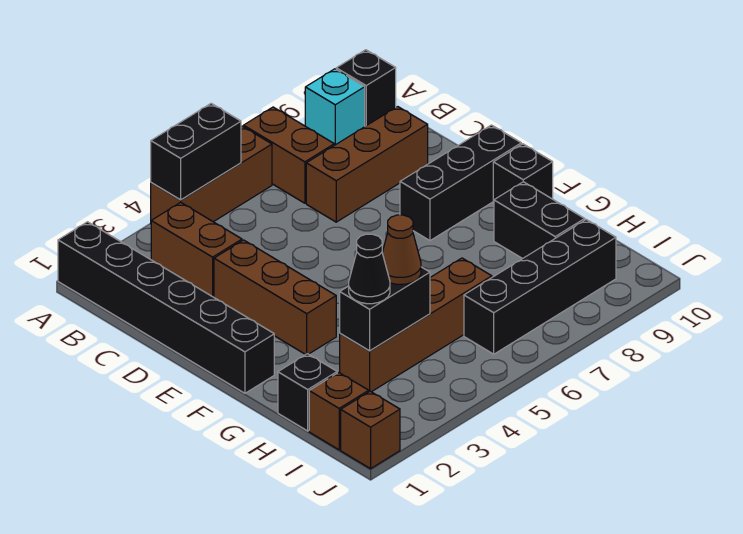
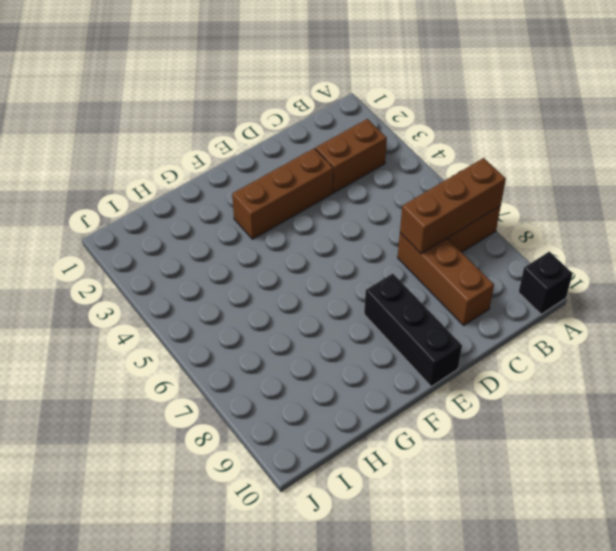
brown brick A7:C7 level 2 -> brown brick A4:A6 level 1
none -> black brick A1:F1 level 1
none -> cyan brick A9 level 1
none -> black brick F10 level 1

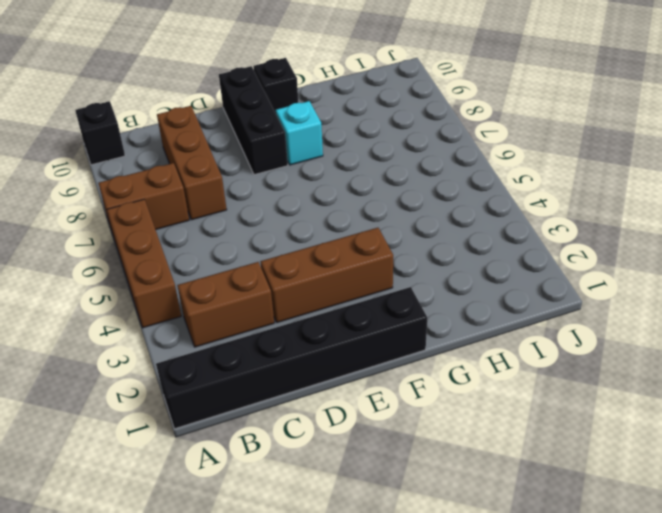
cyan brick F8 level 1 -> cyan brick A9 level 1
none -> black brick G9:H9 level 1
none -> black brick H1 level 1
none -> brown brick H3:H6 level 1

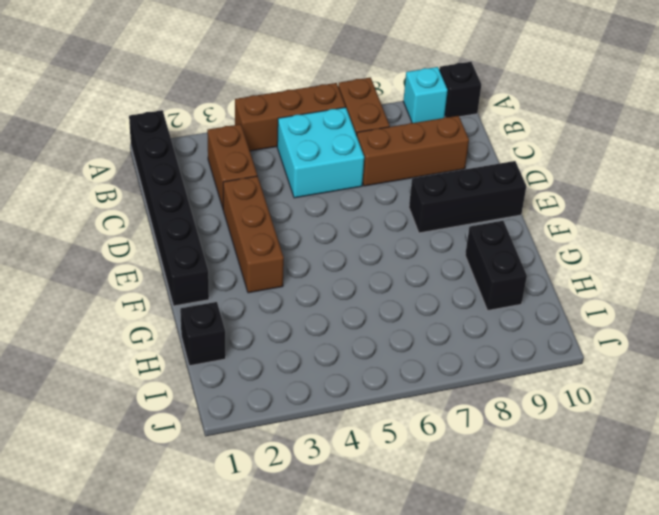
cyan brick B5:C6 level 1 -> none
none -> black brick F10 level 1
none -> brown brick H3:H6 level 1
none -> brown brick I1 level 1

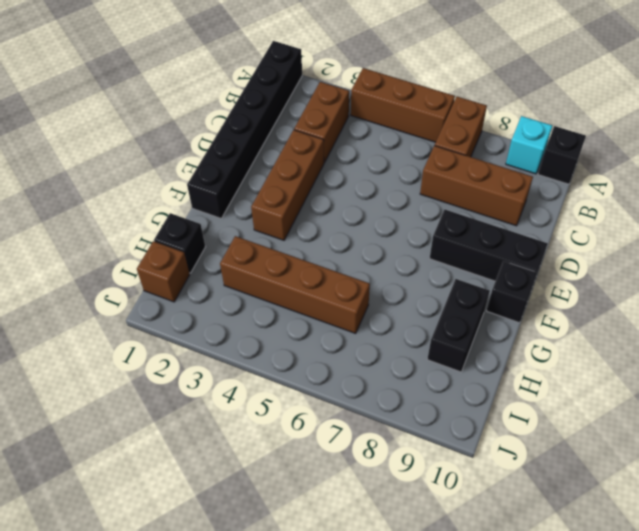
none -> black brick I6:I9 level 1
none -> brown brick J1 level 1
none -> black brick A4:A5 level 2

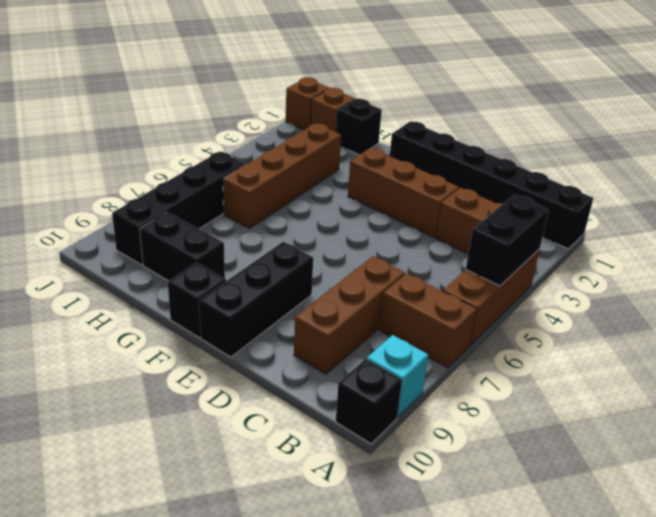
none -> black brick H3:H4 level 2
none -> black cone H3 level 3
none -> brown cone H4 level 3

